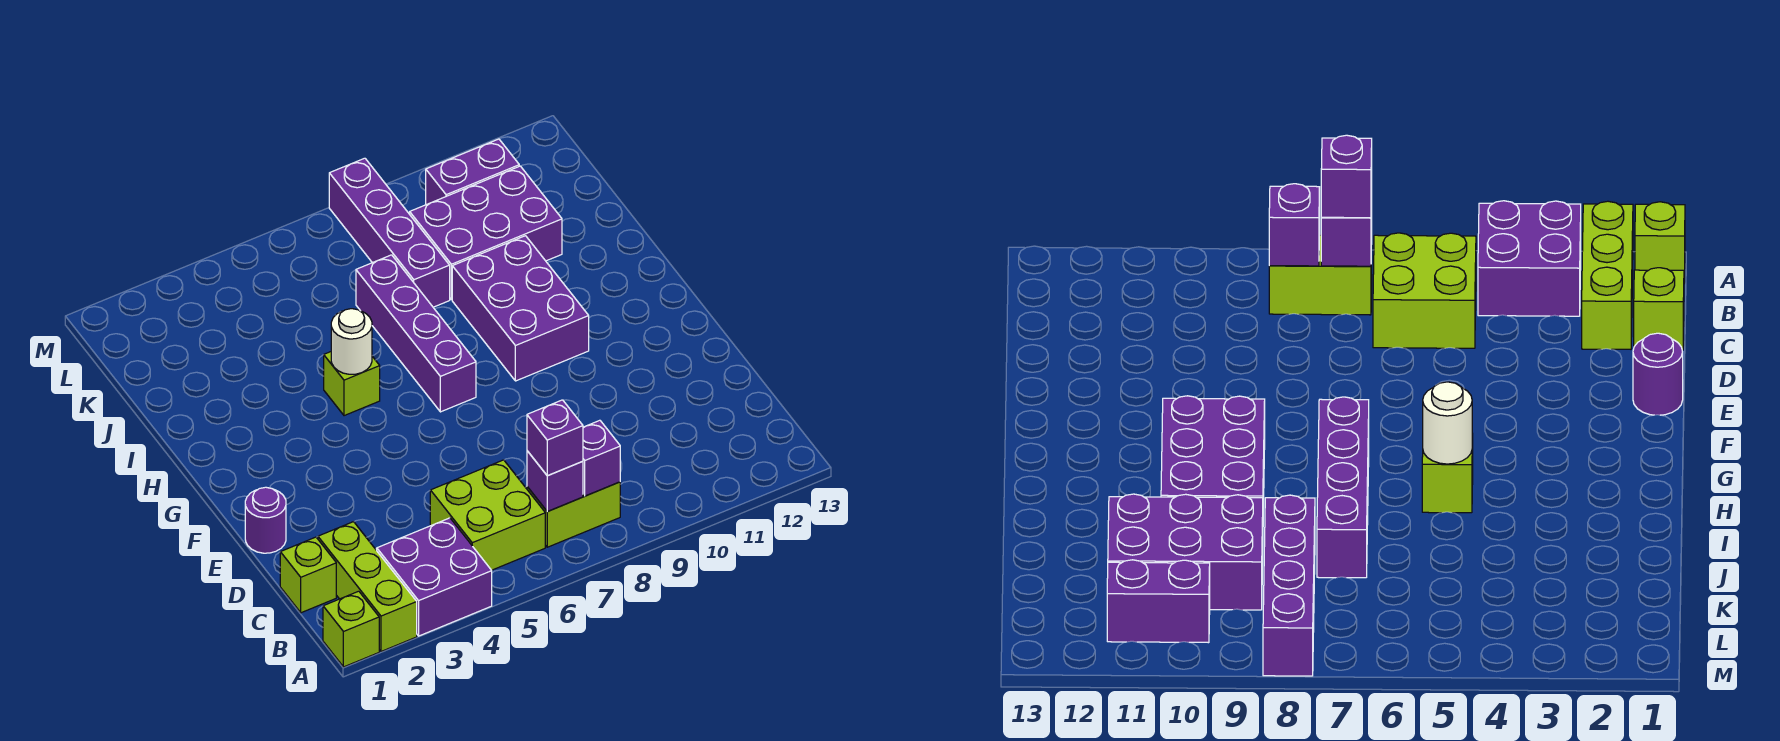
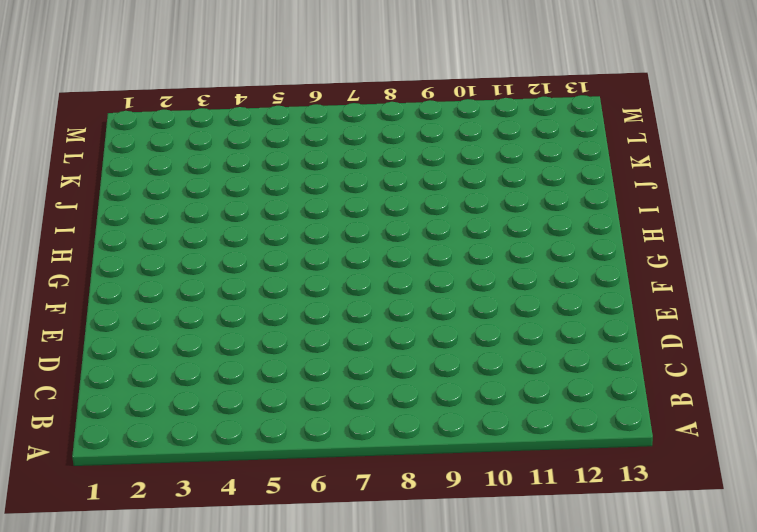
none -> lime brick A1 level 1
none -> lime brick A2:C2 level 1
none -> purple brick A3:B4 level 1

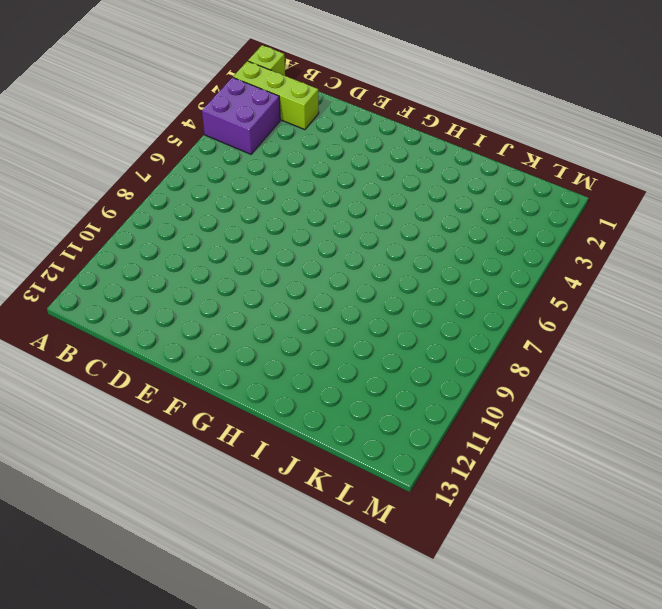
none -> lime brick B5:C6 level 1
none -> lime brick B7:B8 level 1
none -> lime brick C1 level 1

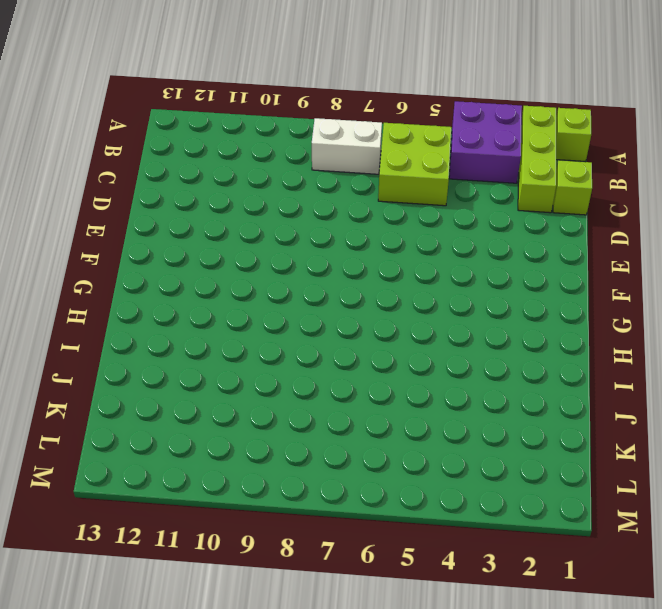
white brick B7:B8 level 1 -> lime brick B7:B8 level 1
none -> purple round brick E1 level 1
none -> purple brick G7:J7 level 1
none -> purple brick G9:I10 level 1

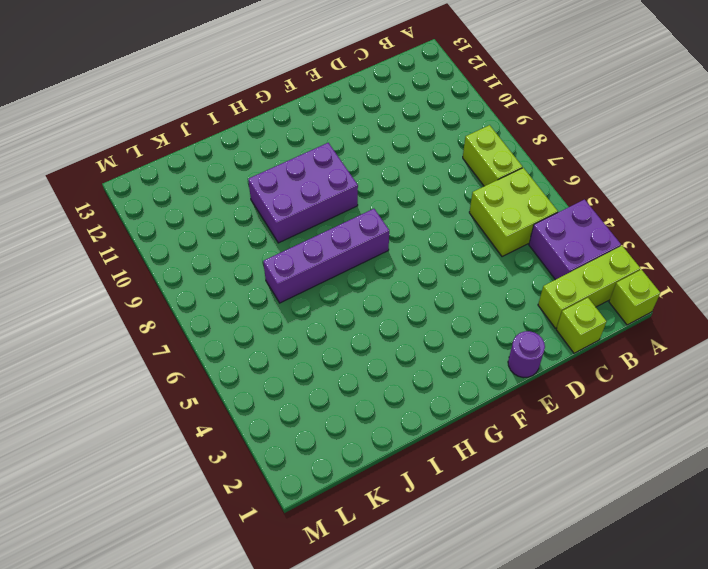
none -> lime brick H5 level 1
none -> purple brick J8:M8 level 1
none -> purple brick J9:K11 level 1

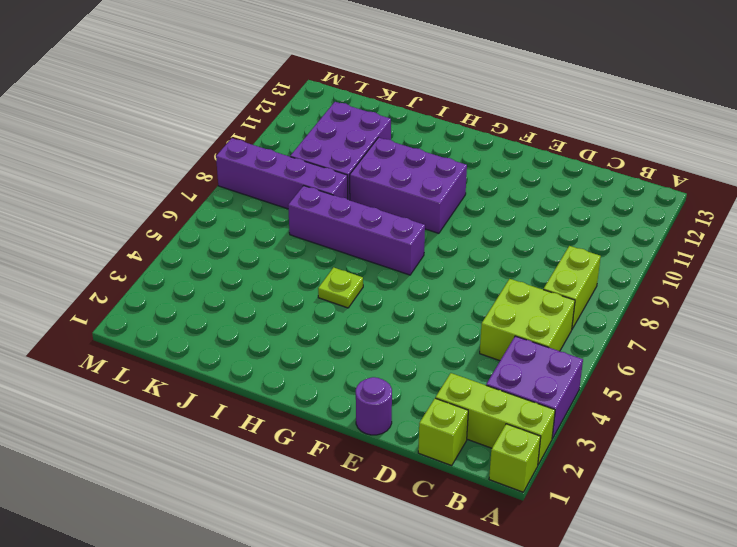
lime plate H5 level 1 -> lime brick H5 level 1
none -> purple brick L10:L11 level 1
none -> purple brick B7 level 2
none -> purple brick B8 level 2

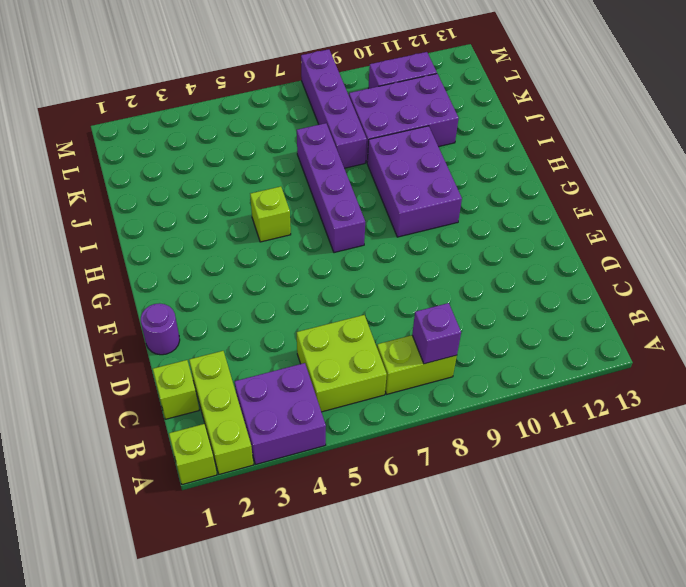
none -> purple brick B7 level 2
none -> white round brick H5 level 2
none -> purple brick B7 level 3

